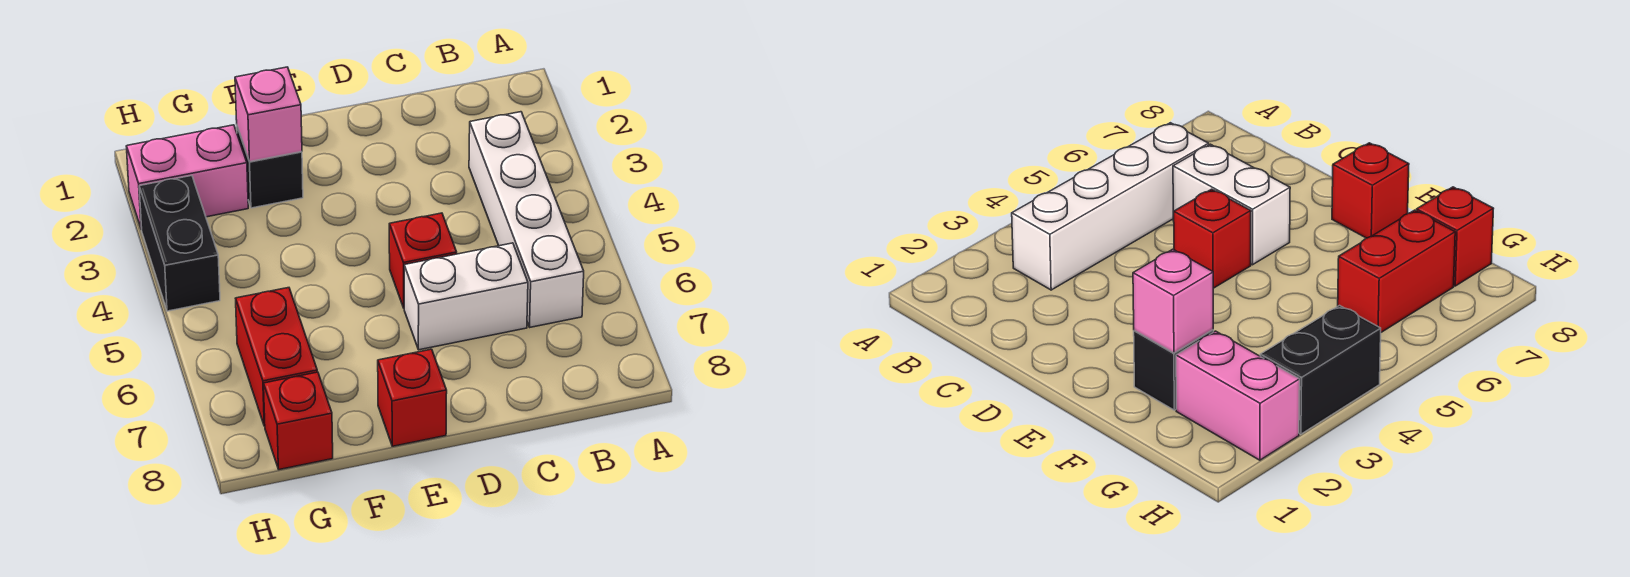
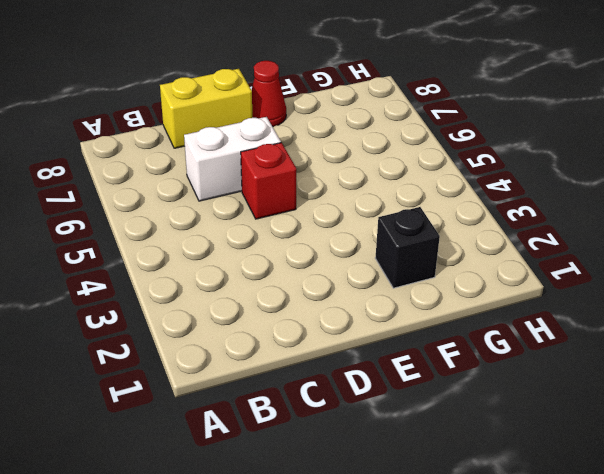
yellow brick C8:D8 level 1 -> none
red cone E8 level 1 -> red brick E8 level 1
none -> white brick B3:B6 level 1
none -> pink brick G2:H2 level 1

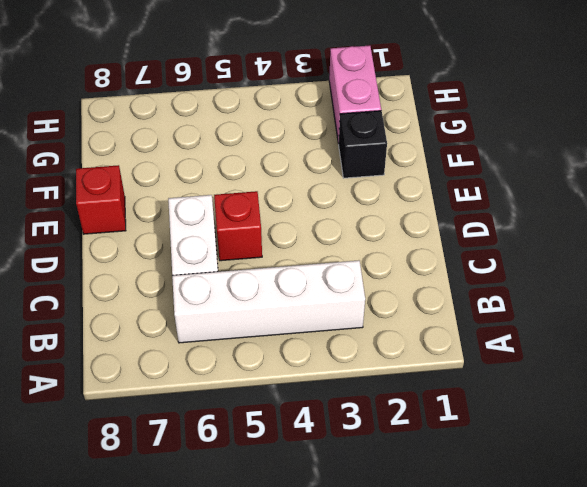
none -> red brick G6:G7 level 1
none -> red brick G8 level 1

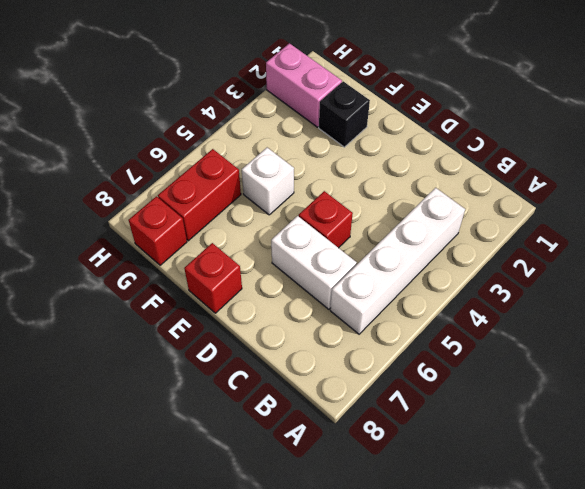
white brick F5 level 1 -> none
none -> black brick H3:H4 level 1
none -> pink brick F2 level 2

